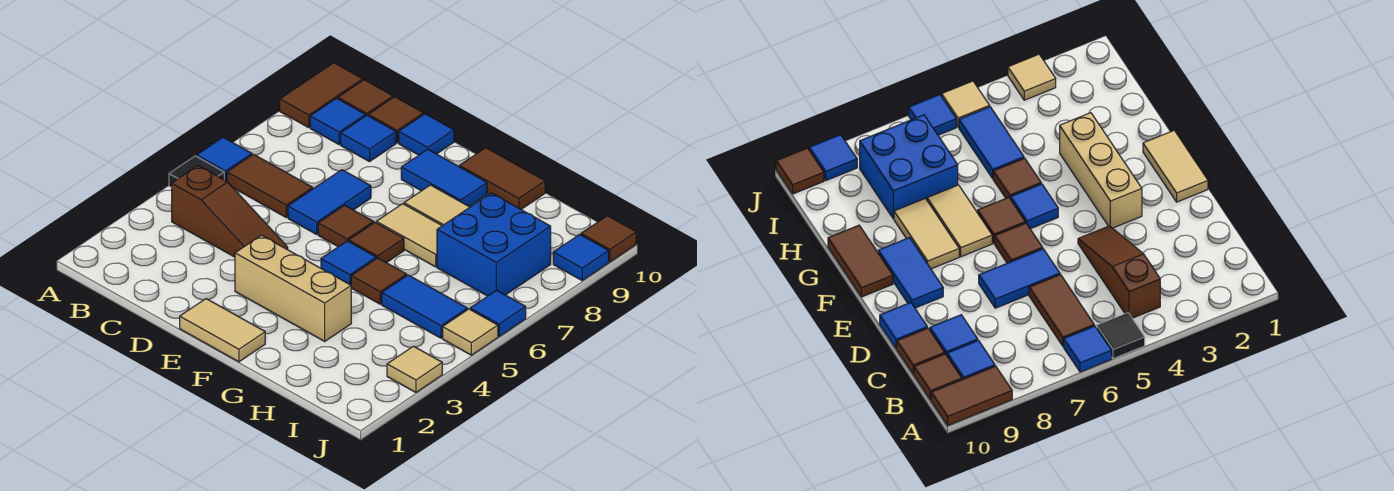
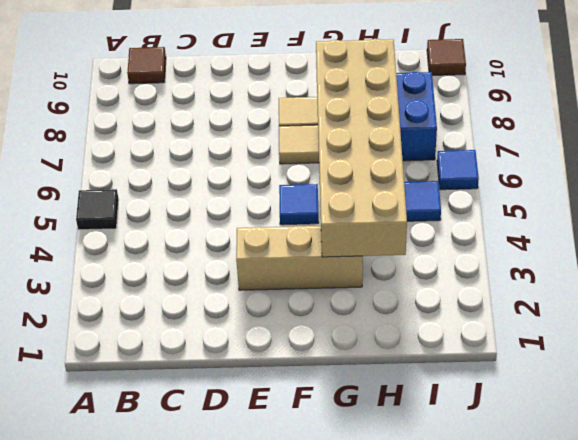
tan brick G3:H8 level 2 -> none
none -> blue tile A6 level 1
none -> brown tile A9:A10 level 1
none -> brown slope B4:D4 level 1 top B

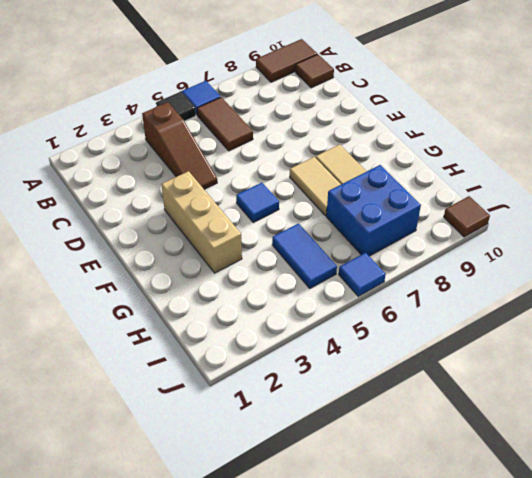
none -> blue tile B9 level 1
none -> blue tile C9 level 1
none -> brown tile C10 level 1

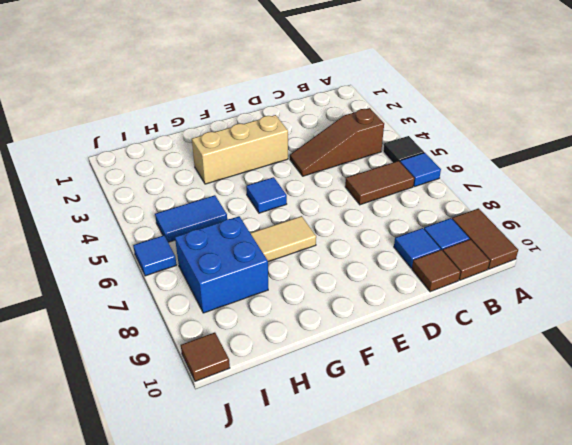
none -> blue tile D6:D7 level 1
none -> blue tile D10 level 1
none -> tan tile E1:F1 level 1

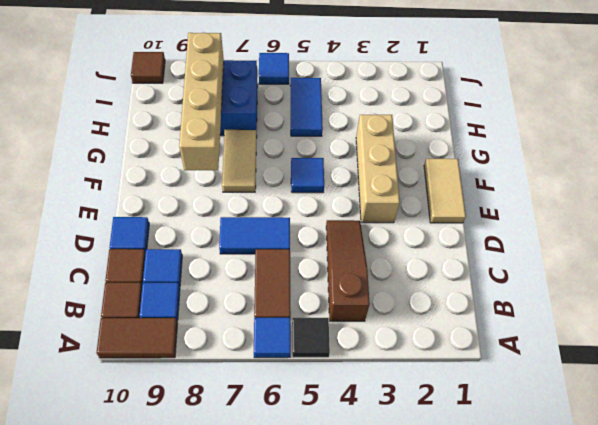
tan brick F8:I8 level 2 -> none
none -> brown tile E6 level 1
none -> blue tile E9:F9 level 1
none -> brown tile F6 level 1

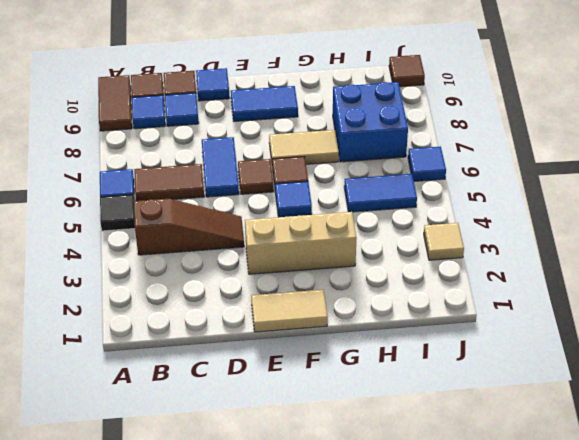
none -> tan tile F8:G8 level 1
none -> brown tile F10:G10 level 1
none -> brown tile G5 level 1

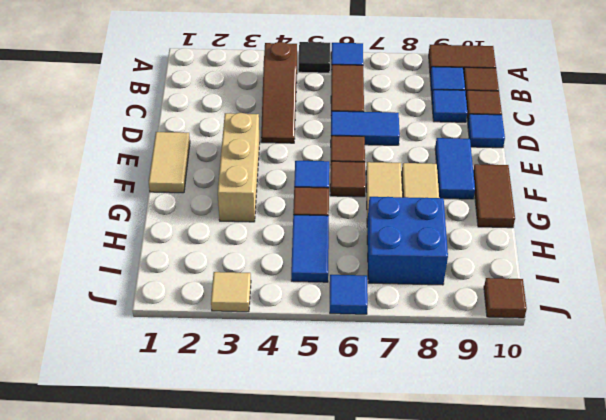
none -> tan tile J5 level 1
none -> blue tile J9 level 1

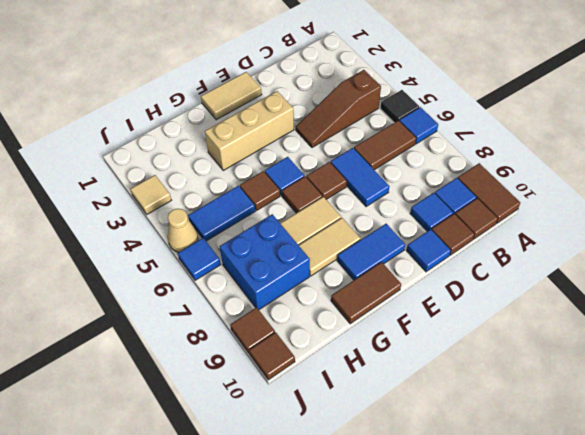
tan cone J5 level 1 -> tan tile J5 level 1
brown tile J9 level 1 -> blue tile J9 level 1

